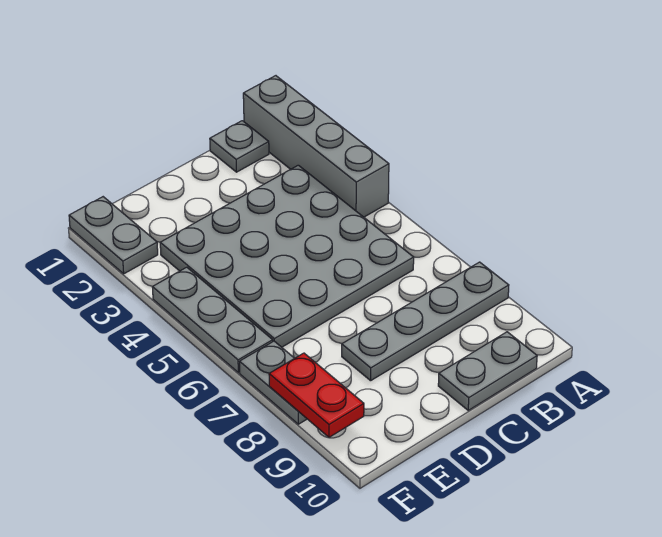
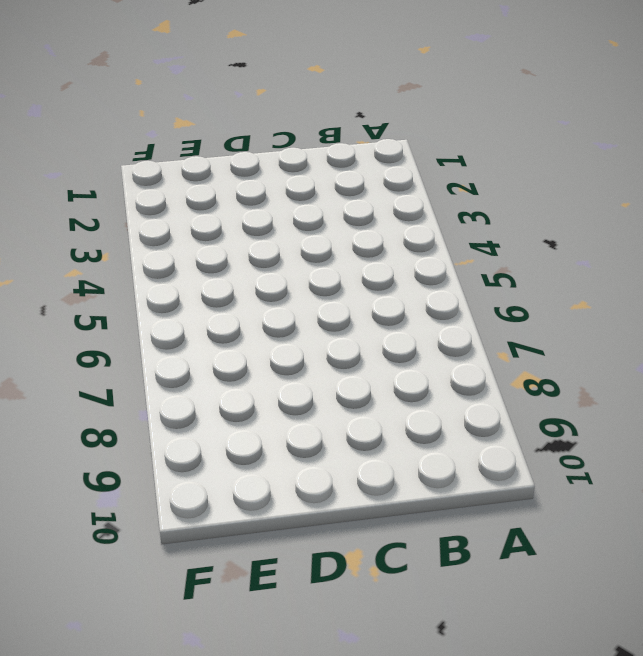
none -> grey brick A1:A4 level 1
none -> grey plate A8:D8 level 1

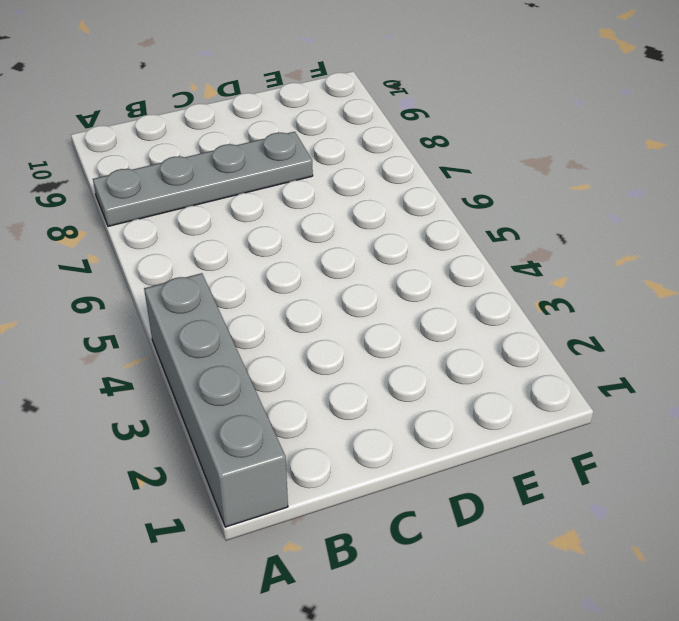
none -> grey plate B1 level 1
none -> grey plate B3:E6 level 1

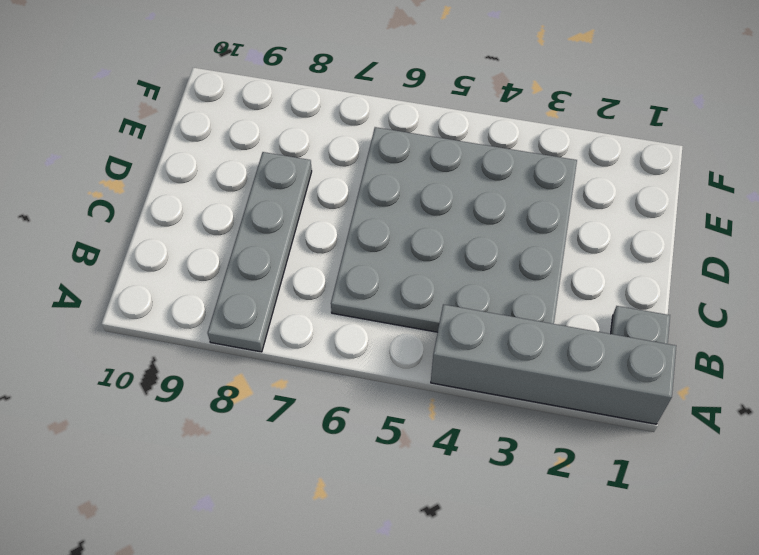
none -> grey plate B10:C10 level 1
none -> grey plate F1:F2 level 1

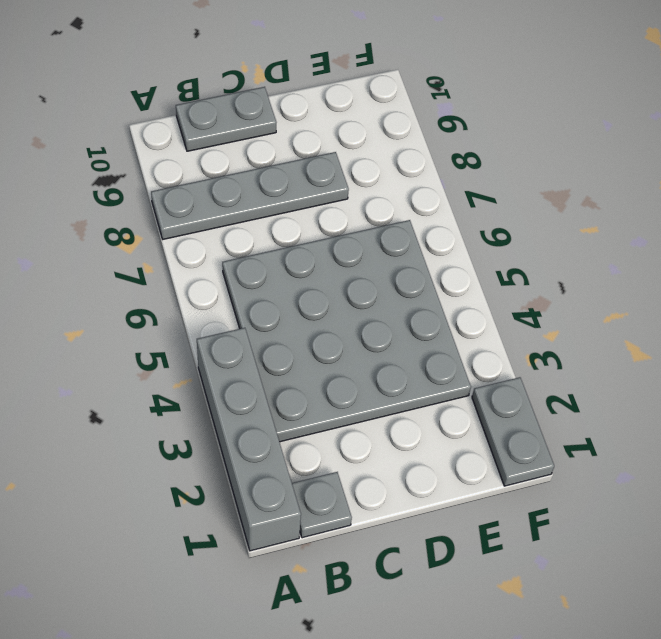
none -> grey plate F4:F6 level 1
none -> grey plate F7:F8 level 1

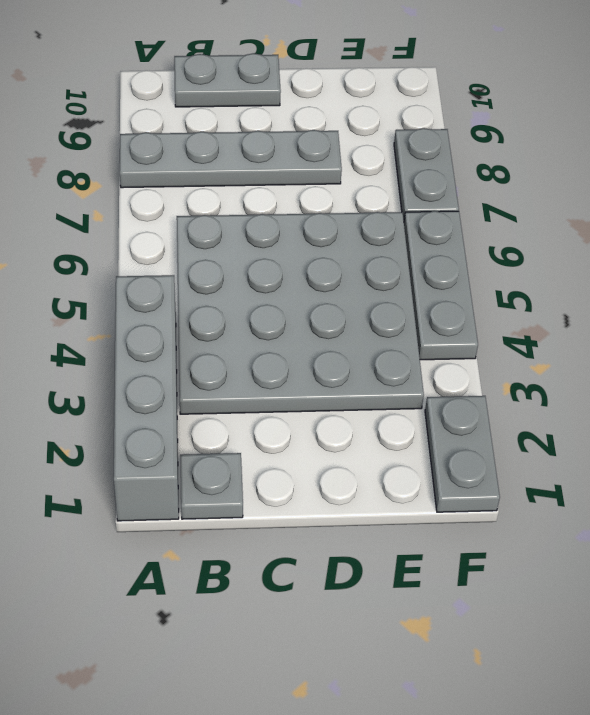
none -> red plate F8:F9 level 2

